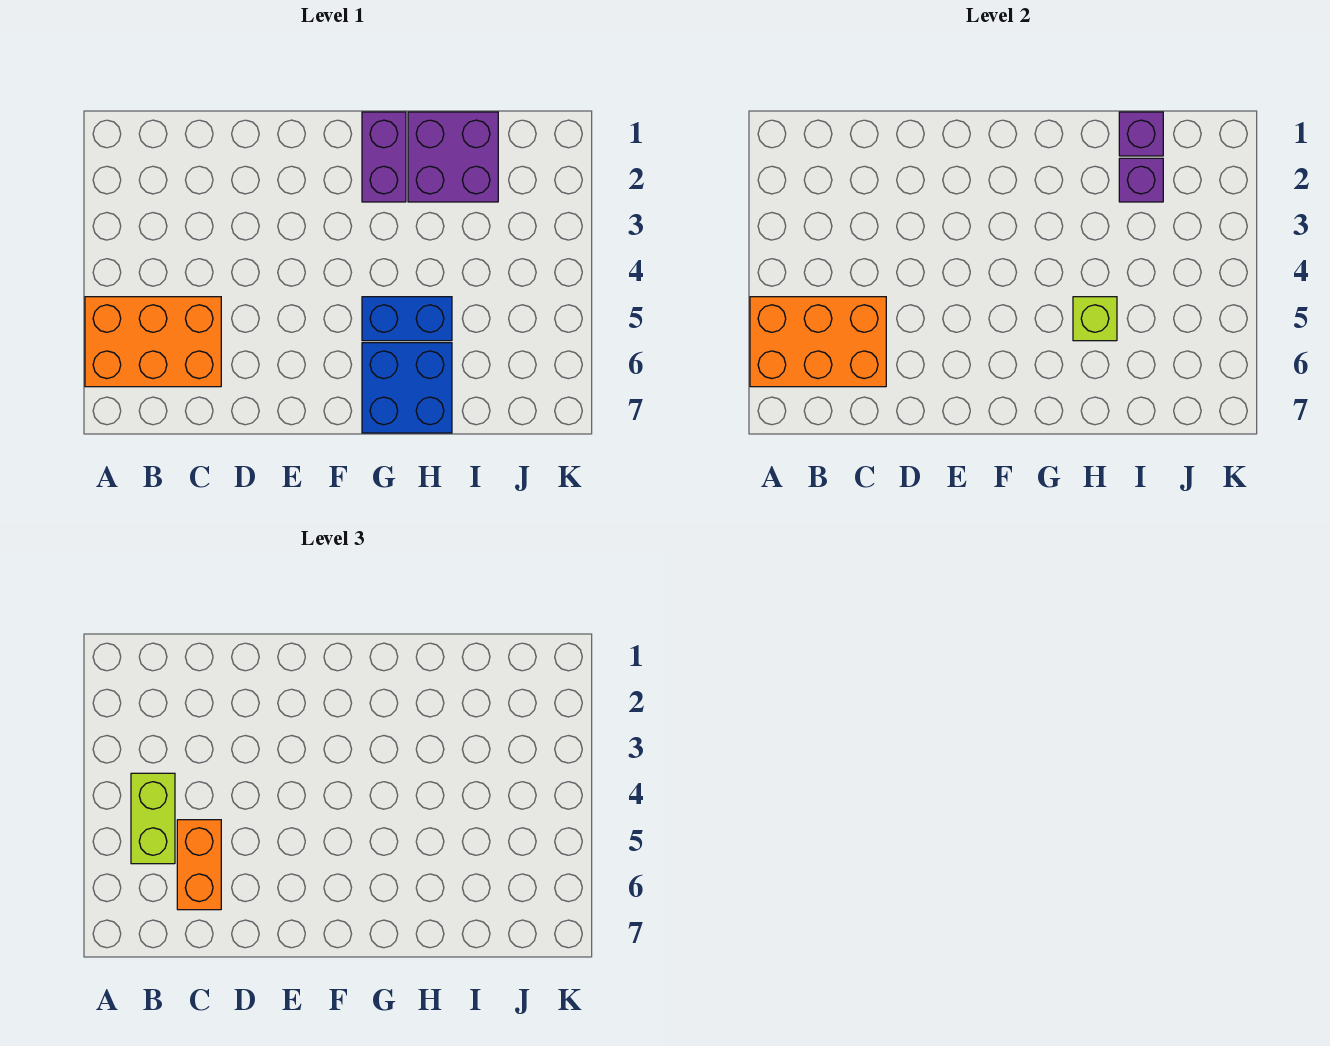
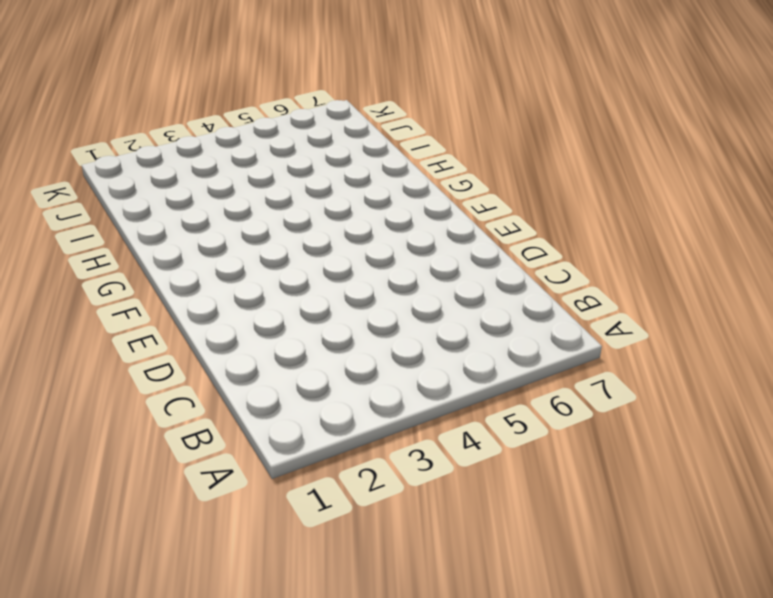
none -> orange brick A5:C6 level 1
none -> purple brick G1:G2 level 1

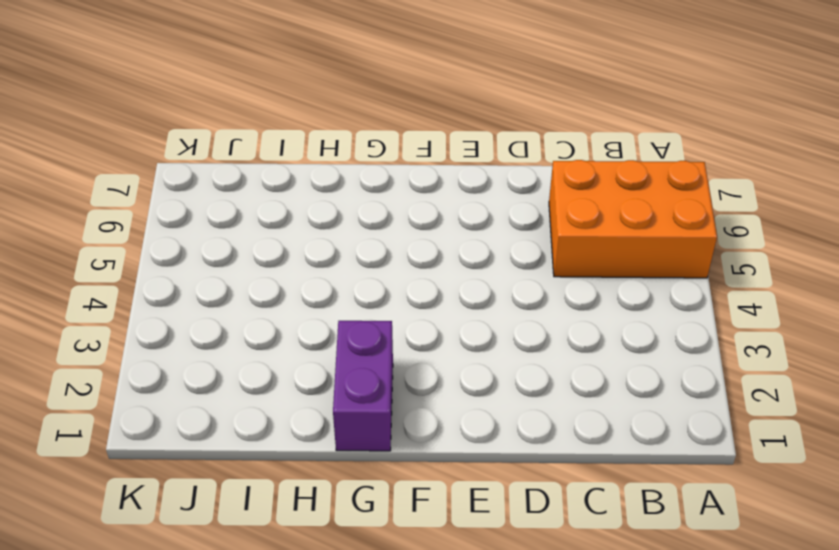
none -> blue brick G5:H5 level 1
none -> blue brick G6:H7 level 1

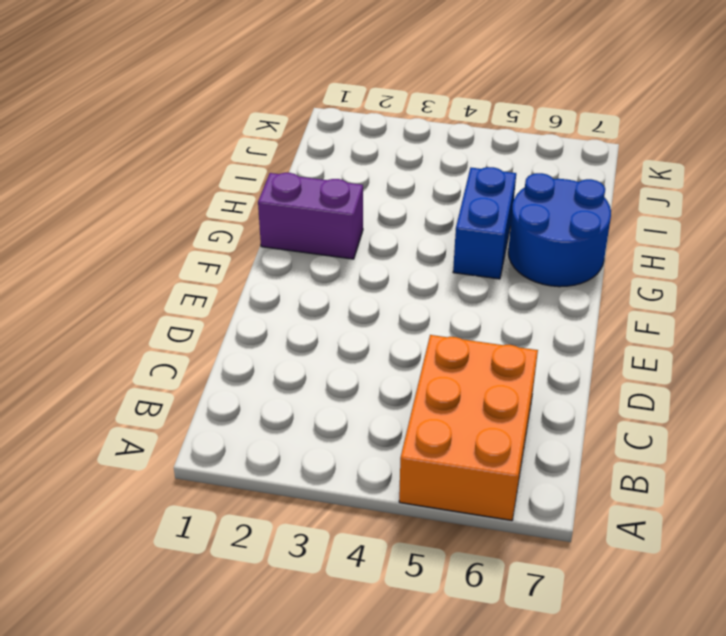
blue round brick G6:H7 level 1 -> blue brick G6:H7 level 1
none -> purple brick H1:I2 level 1
none -> orange brick A5:C6 level 2

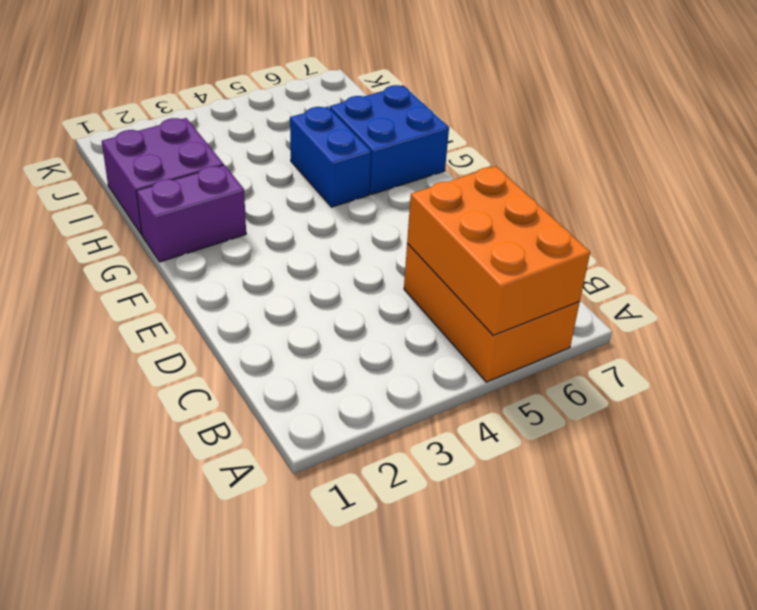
none -> lime brick H5 level 2
none -> purple brick I1 level 2

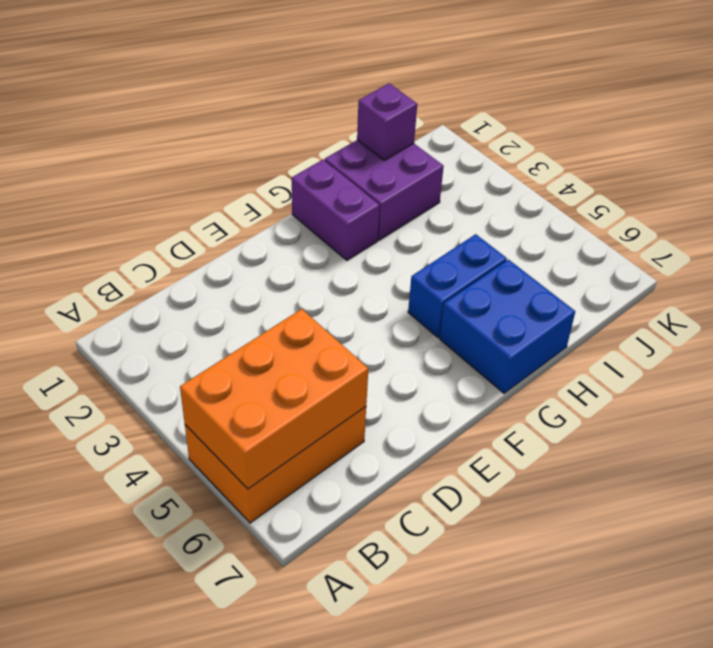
none -> lime brick H5 level 2
none -> purple brick I2 level 2

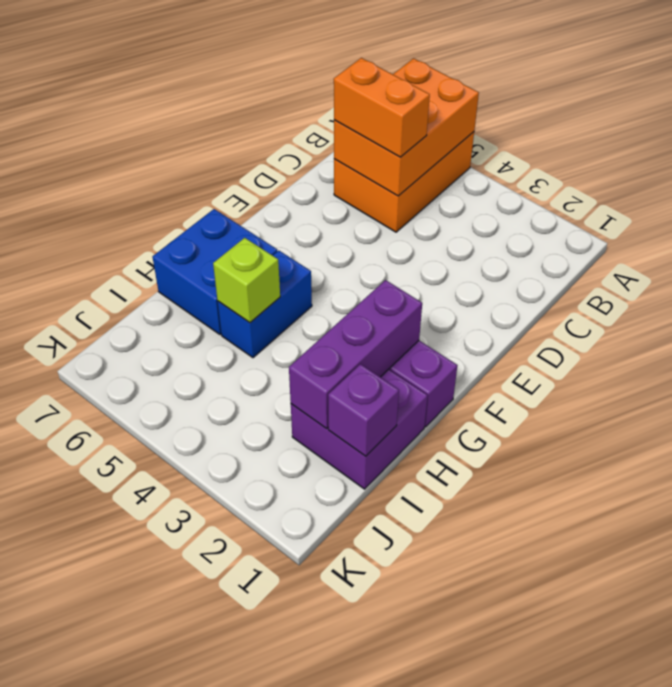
purple brick G2:I2 level 2 -> purple brick I2 level 2
none -> lime brick B4:B5 level 3

